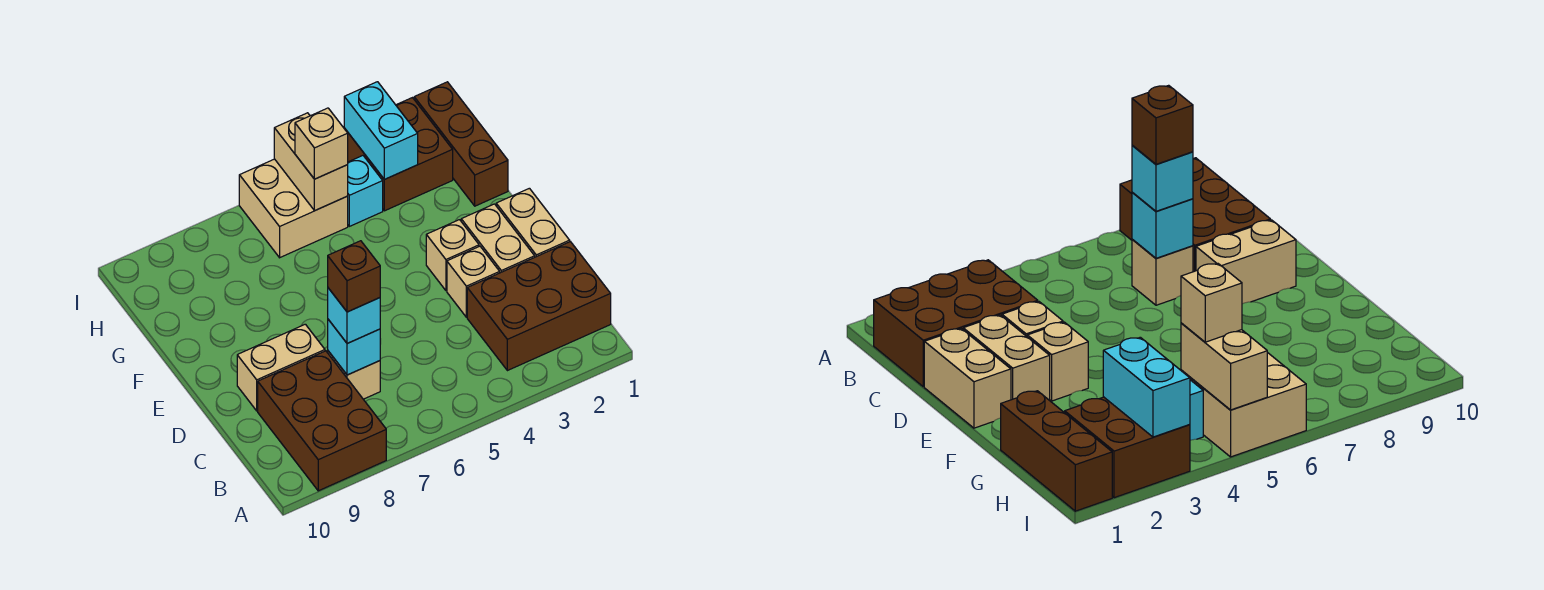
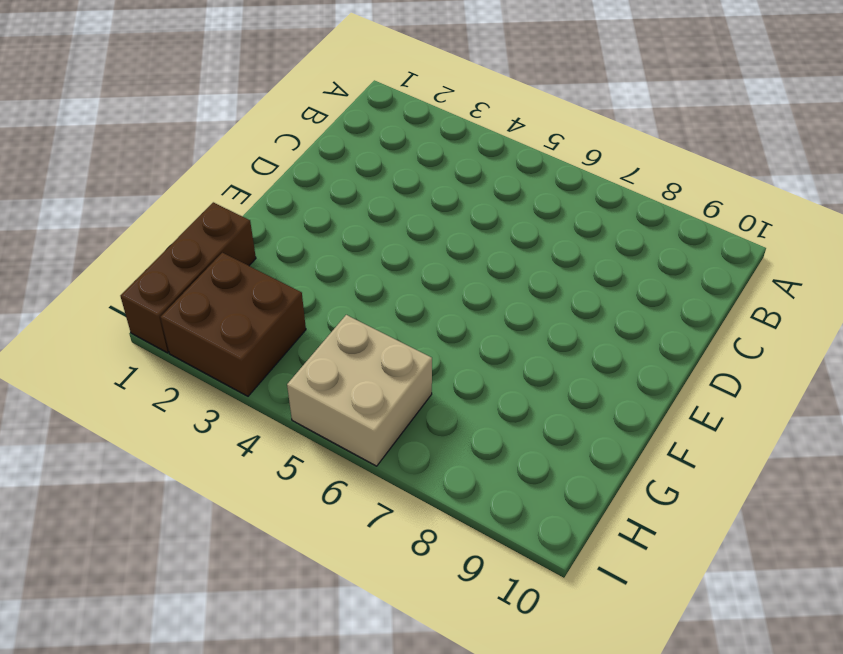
none -> brown brick A8:C9 level 1
none -> brown brick B1:C3 level 1
none -> tan brick C7 level 1

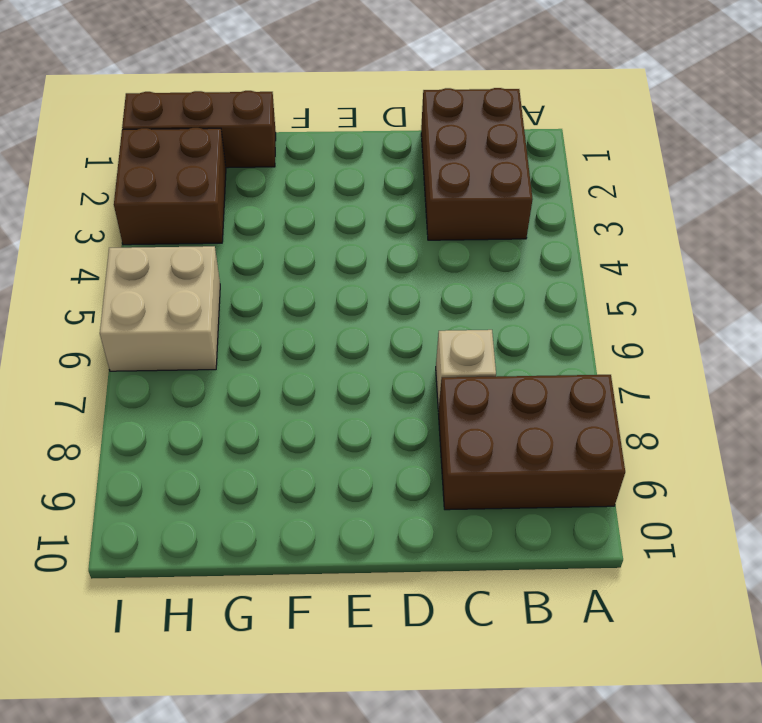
none -> tan brick D1:E1 level 1
none -> tan brick D2:E2 level 1
none -> tan brick D3 level 1

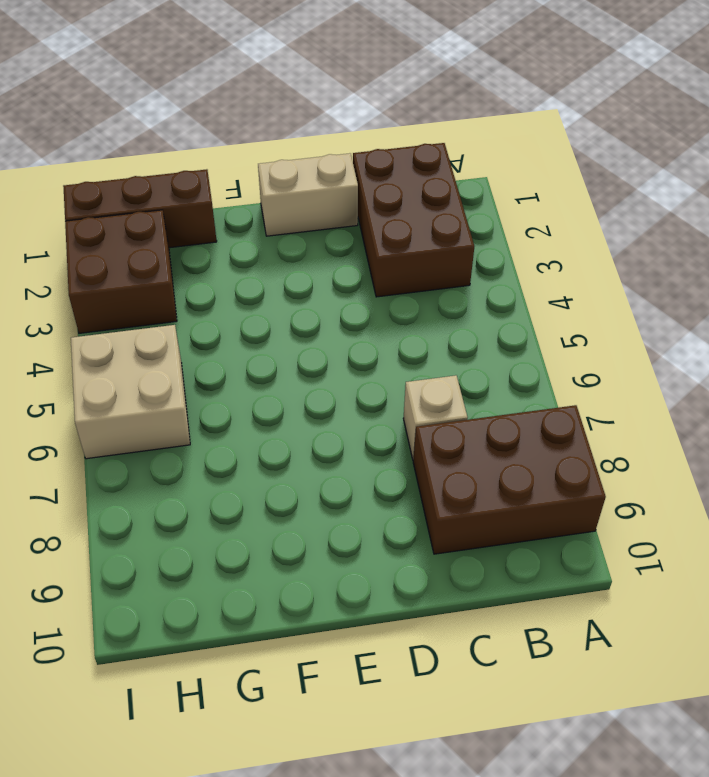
none -> tan brick D2:E2 level 1
none -> tan brick D3 level 1
none -> tan brick D8:D9 level 1

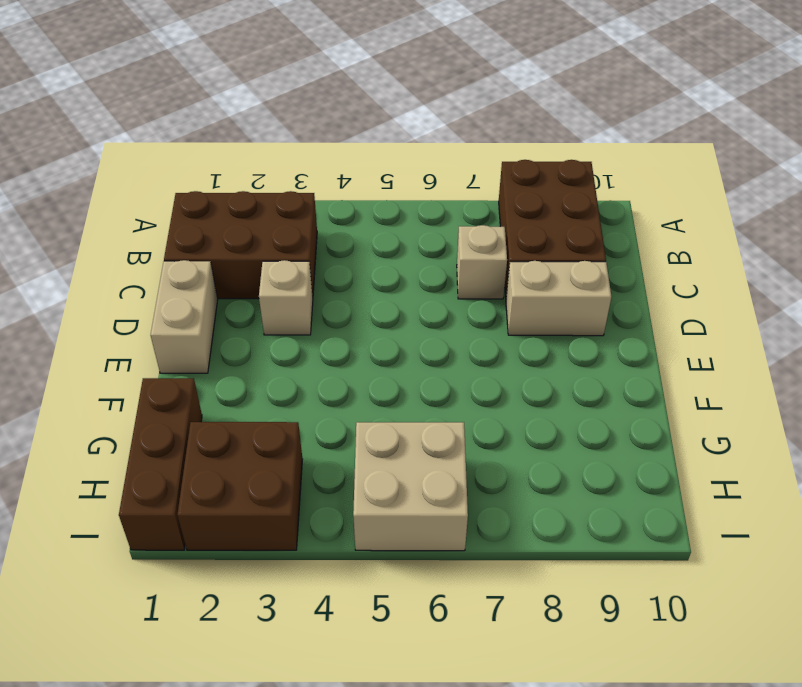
none -> tan brick D2:E2 level 1
none -> tan brick E3 level 1
none -> cyan brick H4 level 1

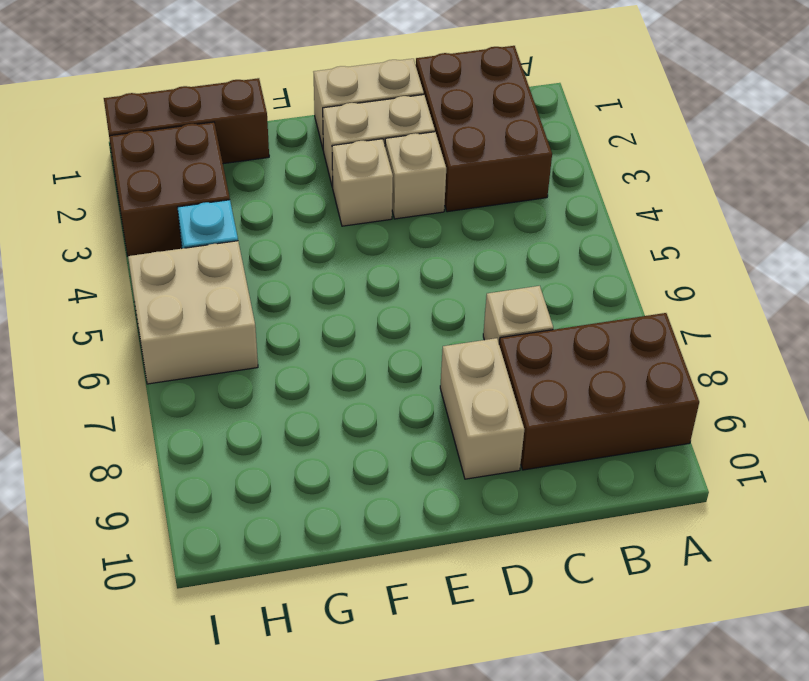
none -> cyan brick C7 level 2
none -> cyan brick H3:I3 level 2
none -> tan brick H5:I5 level 2

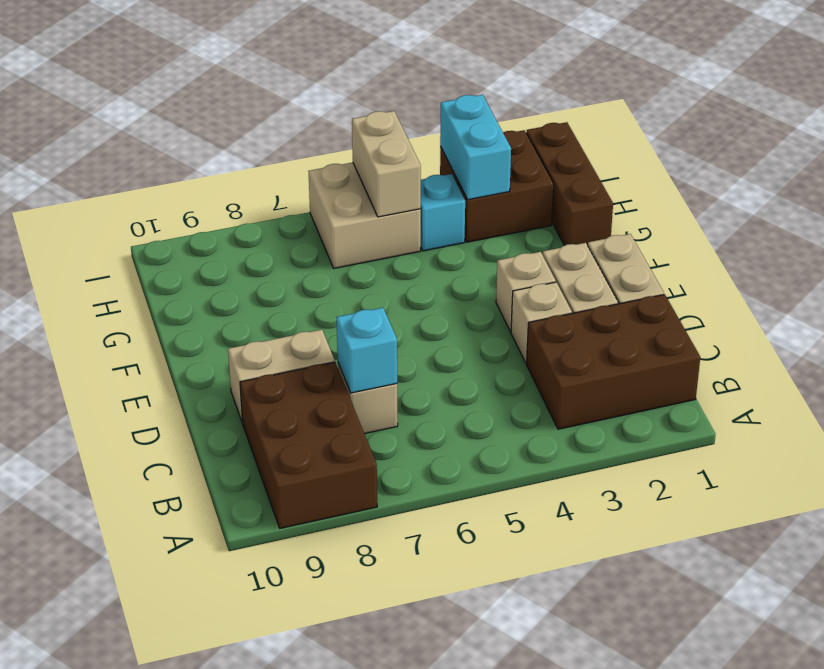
none -> cyan brick C7 level 3
none -> tan brick H5 level 3
none -> brown brick C7 level 4

